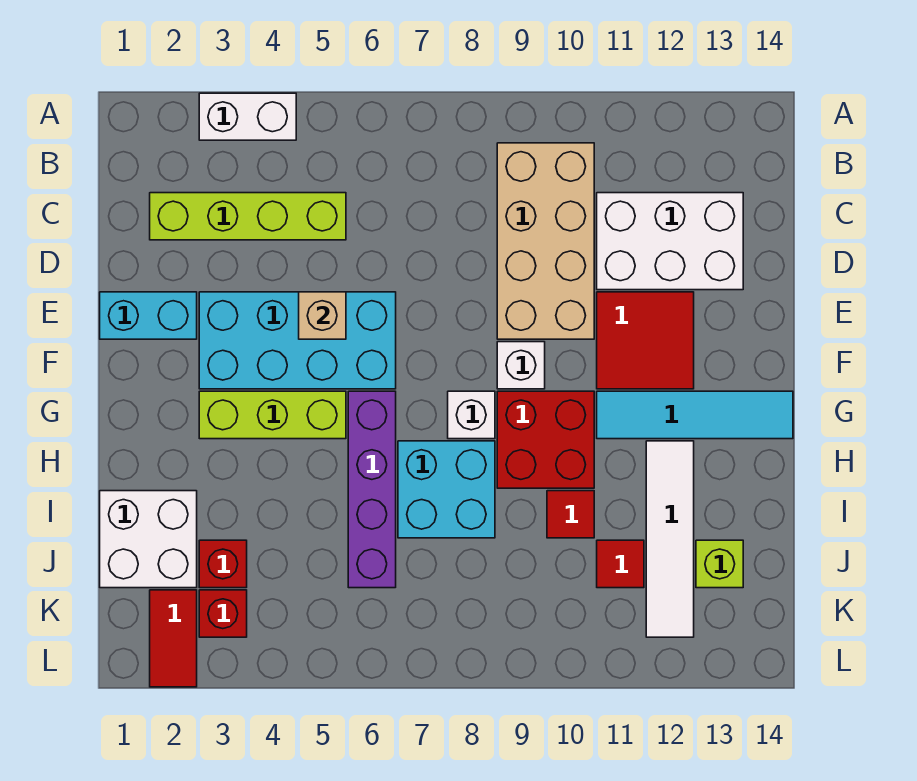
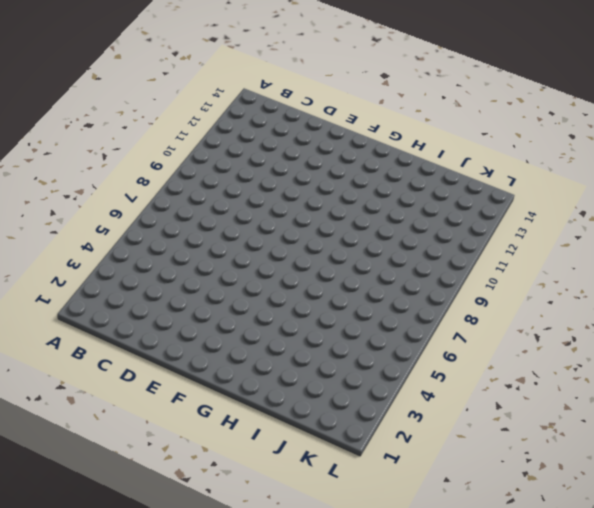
none -> white brick A3:A4 level 1
none -> tan brick B9:E10 level 1
none -> lime brick C2:C5 level 1

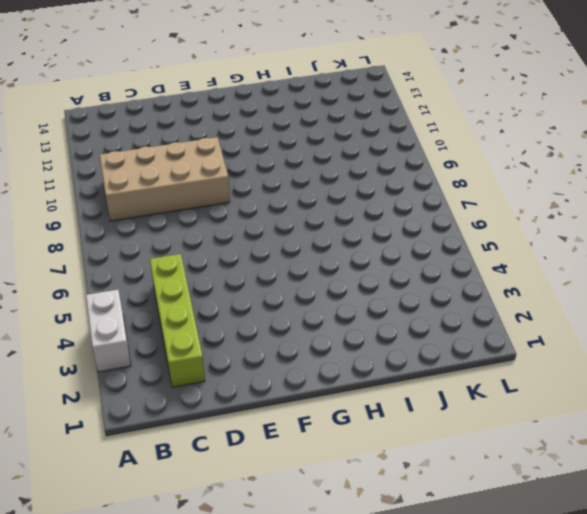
none -> white brick C11:D13 level 1
none -> cyan brick E1:E2 level 1
none -> cyan brick E3:F6 level 1

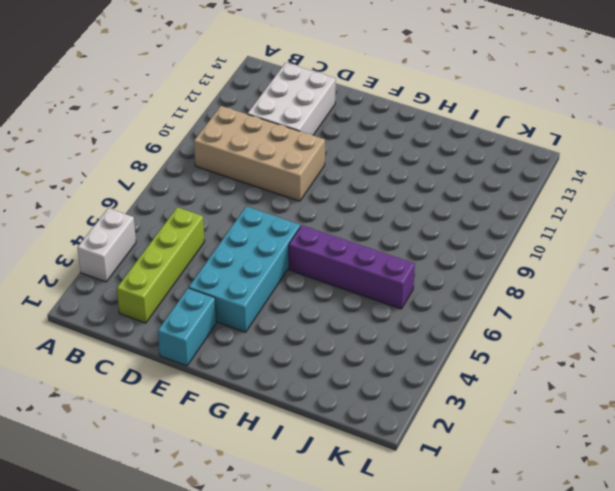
none -> red tile E11:F12 level 1
none -> white brick F9 level 1
none -> lime brick G3:G5 level 1

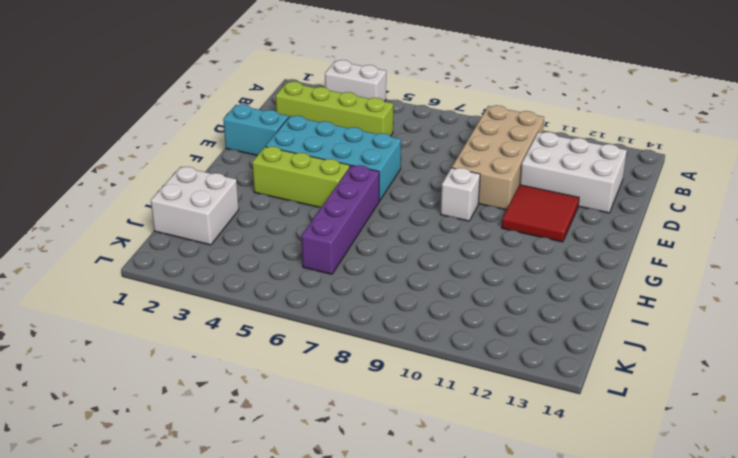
none -> white brick G8 level 1
none -> red brick G9:H10 level 1
none -> cyan tile G11:G14 level 1

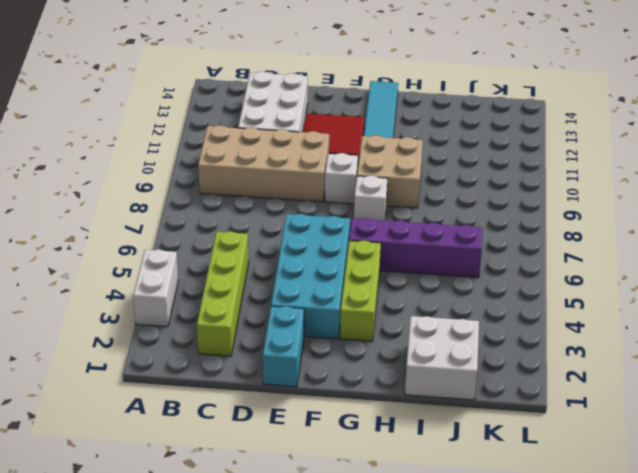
tan brick G9:H10 level 1 -> red brick G9:H10 level 1
none -> cyan brick H7:I8 level 1
none -> white tile H12:K12 level 1
none -> red tile I10 level 1

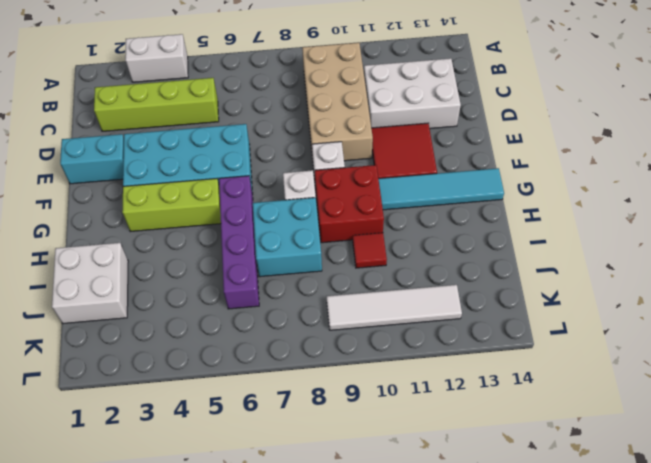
white tile K9:K12 level 1 -> white tile H12:K12 level 1
none -> red brick J3 level 1
none -> red tile J11 level 1
none -> lime brick J13 level 1

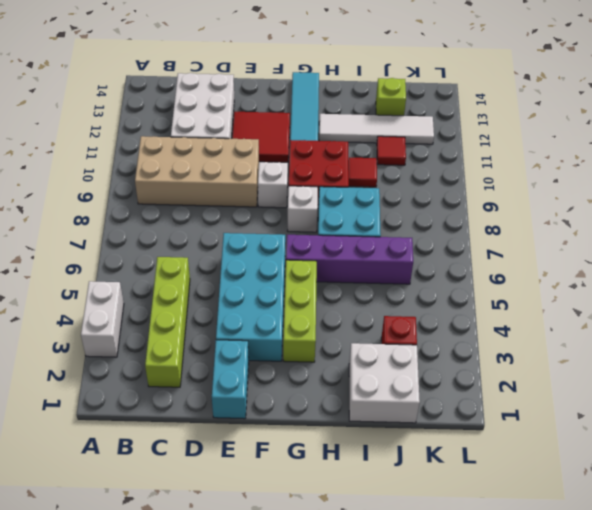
none -> red tile K2:L2 level 1
none -> red brick K3 level 1
none -> tan brick E5 level 2

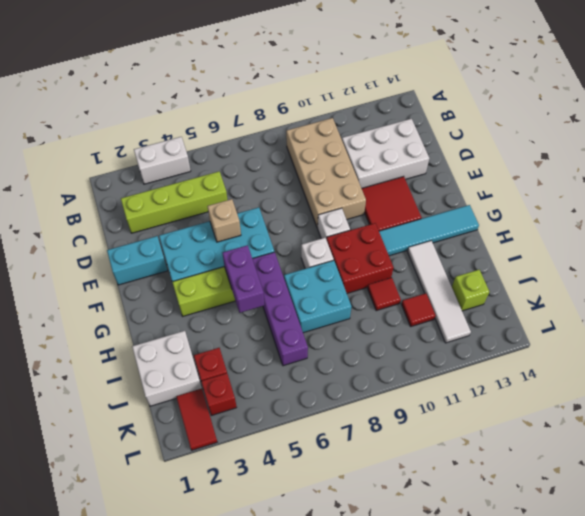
purple brick G5:H5 level 2 -> none

